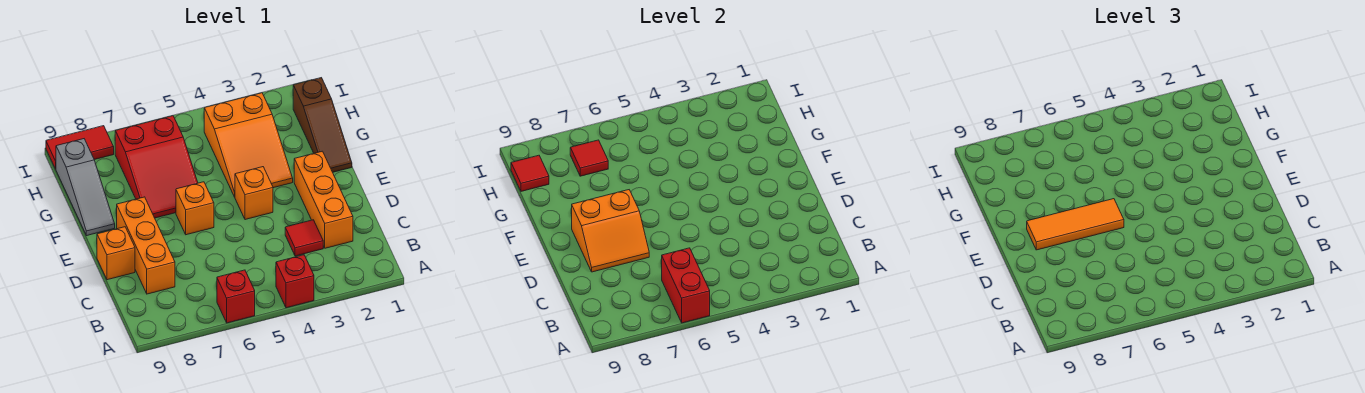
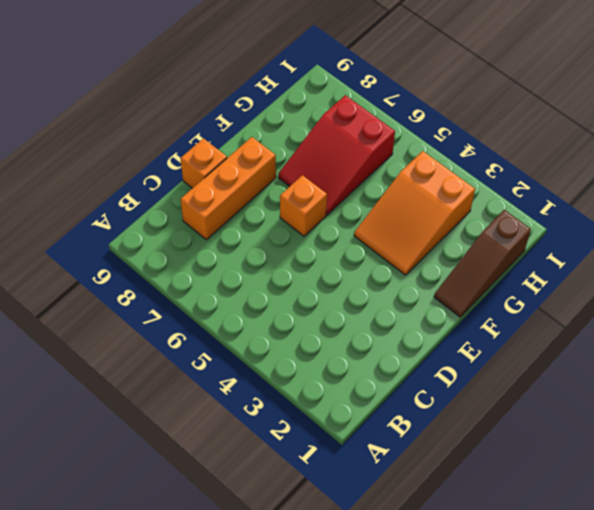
none -> red brick A4 level 1
none -> red brick A6 level 1
none -> orange brick C2:E2 level 1

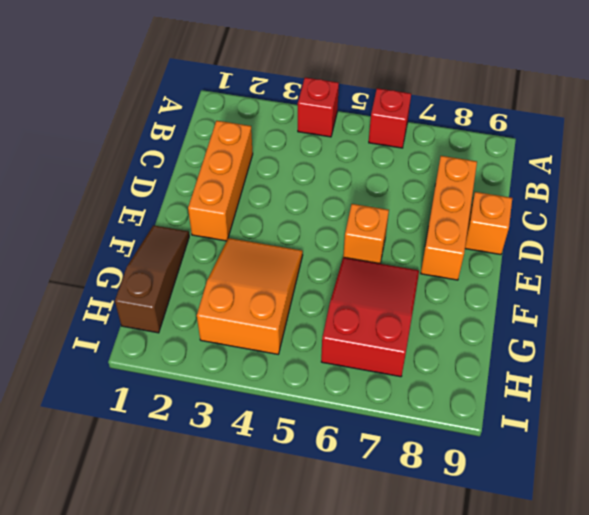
none -> red tile C3 level 1
none -> orange brick E4 level 1
none -> grey slope F9:H9 level 1 top H

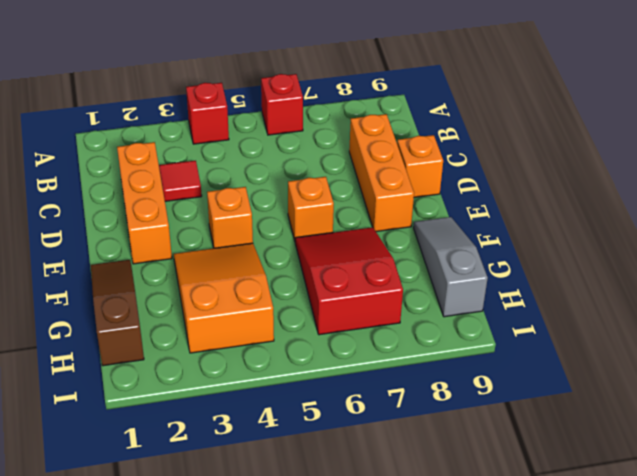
none -> red tile I8:I9 level 1
none -> red brick A6:B6 level 2
none -> orange slope D7:E8 level 2 top E

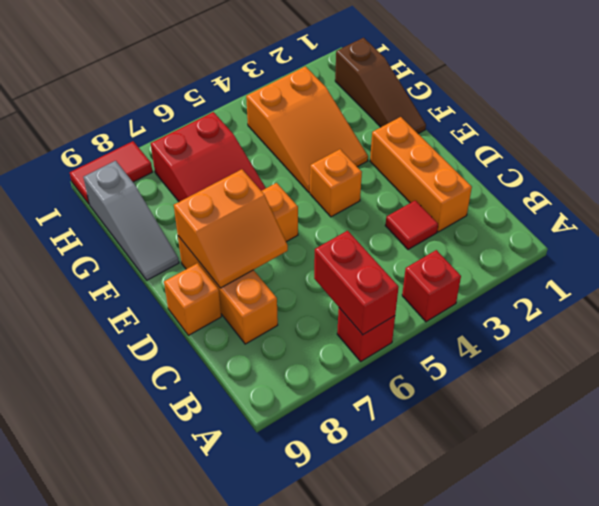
none -> red tile H7 level 2
none -> red tile H9 level 2
none -> orange tile E6:E8 level 3

